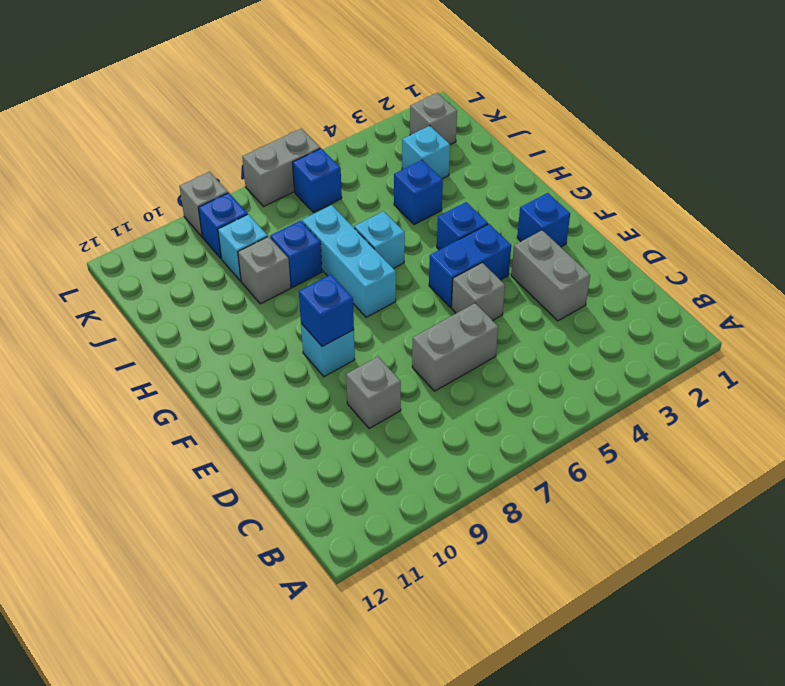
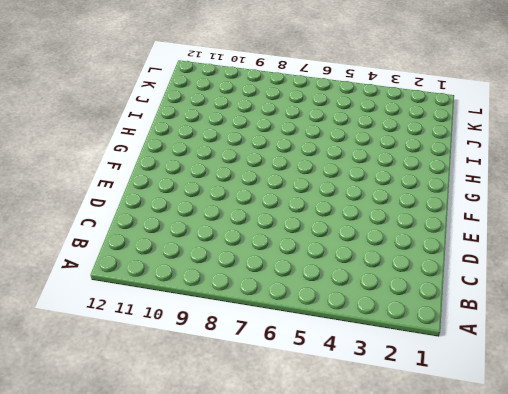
none -> grey brick D3:E3 level 1
none -> grey brick D6:D7 level 1
none -> grey brick D9 level 1

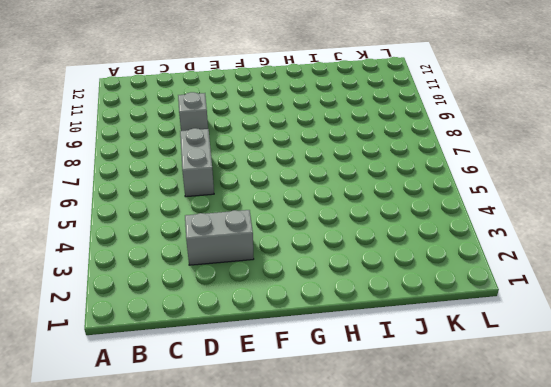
none -> grey brick E5 level 1
none -> blue brick F2 level 1
none -> blue brick F4:F5 level 1

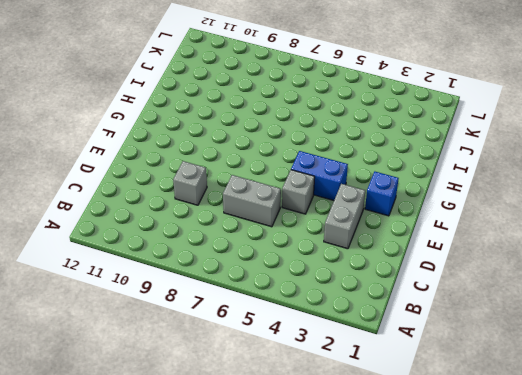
none -> cyan brick F9 level 1
none -> blue brick G4 level 1
none -> cyan brick G7:I7 level 1

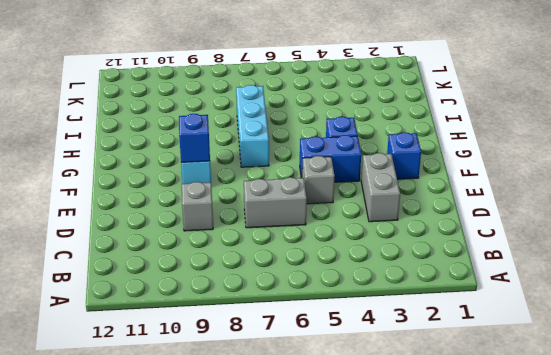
none -> cyan brick H6 level 1
none -> blue brick I4 level 1
none -> blue brick I8 level 1

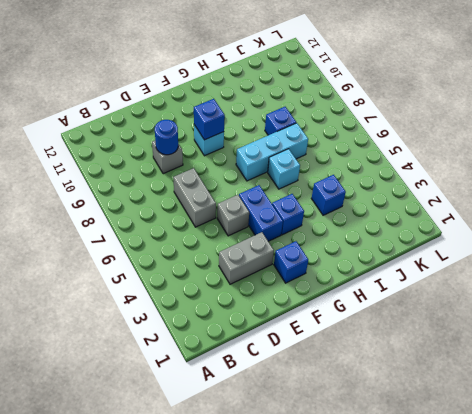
blue round brick D9 level 2 -> none
none -> grey brick I9 level 1
none -> cyan brick J3 level 1
none -> cyan brick J9 level 1

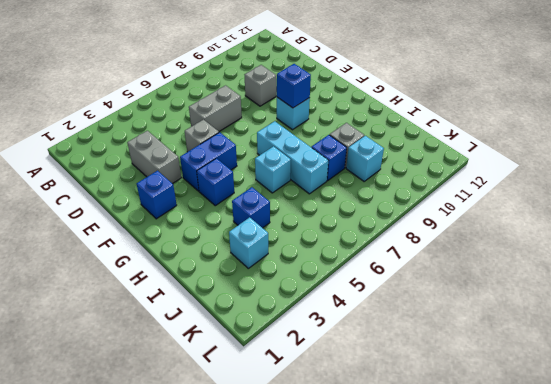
none -> grey brick K2 level 1
none -> blue brick K6 level 1
none -> blue brick K9 level 1

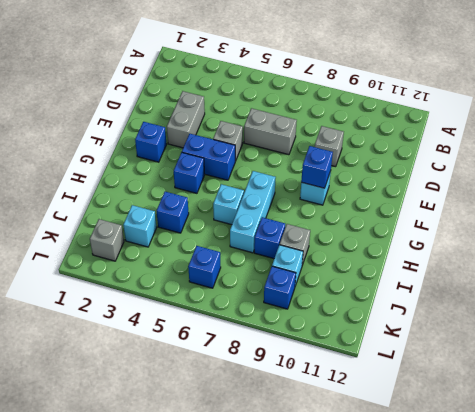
none -> grey brick L6:L7 level 1
none -> grey brick L9 level 1

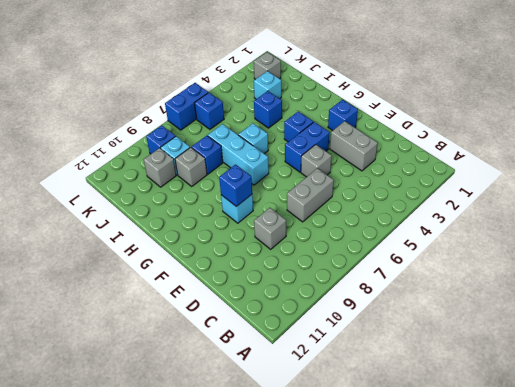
grey brick J10 level 1 -> grey brick L9 level 1
blue brick L6:L7 level 1 -> grey brick L6:L7 level 1

